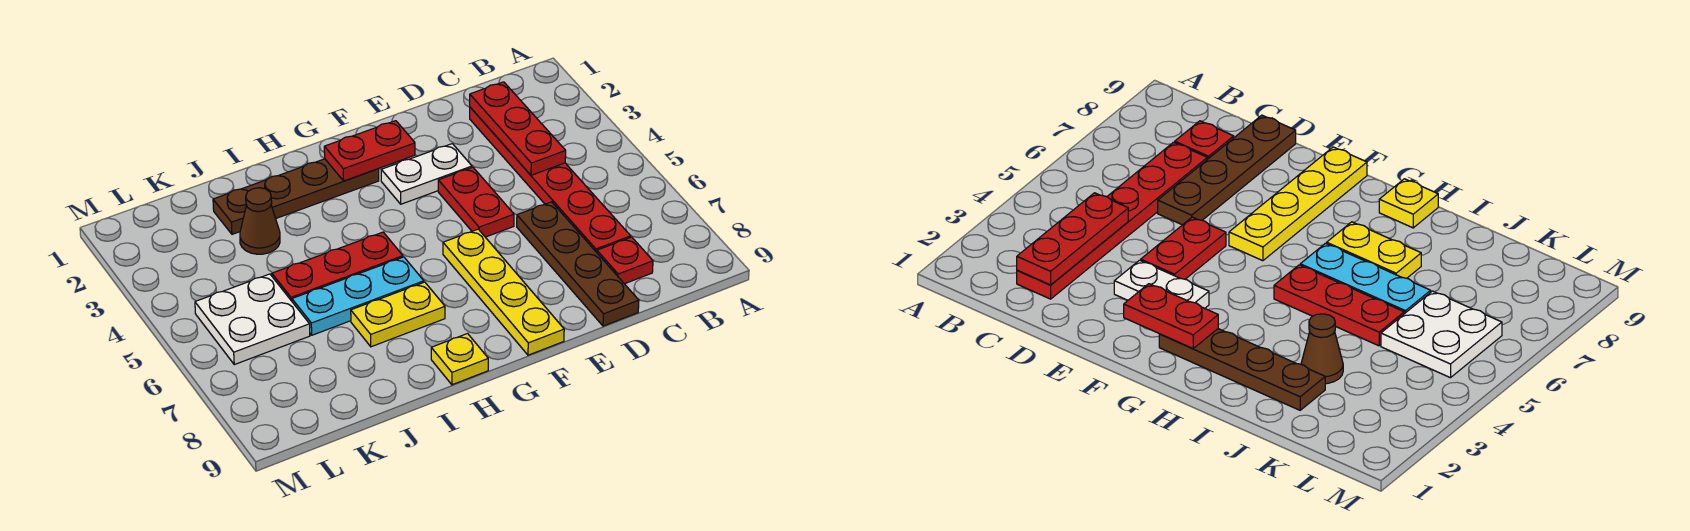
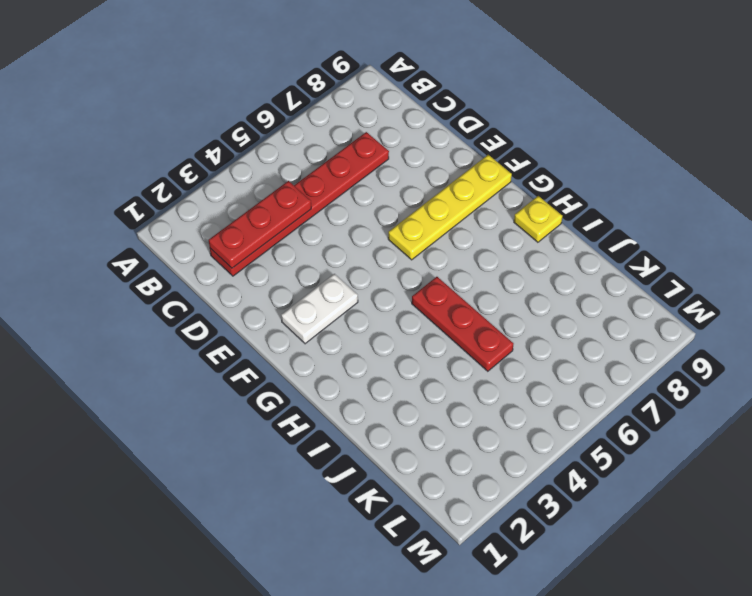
white plate F2:F3 level 1 -> white plate E3:F3 level 1
none -> red plate C8 level 1
none -> brown plate D6:D9 level 1
none -> red plate E4:E5 level 1

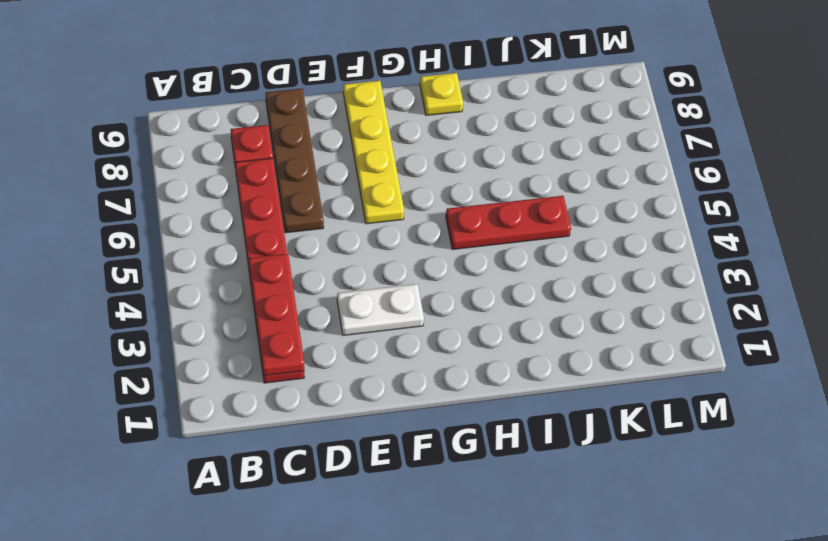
none -> red plate E4:E5 level 1
none -> brown plate G2:J2 level 1
none -> cyan plate H6:J6 level 1

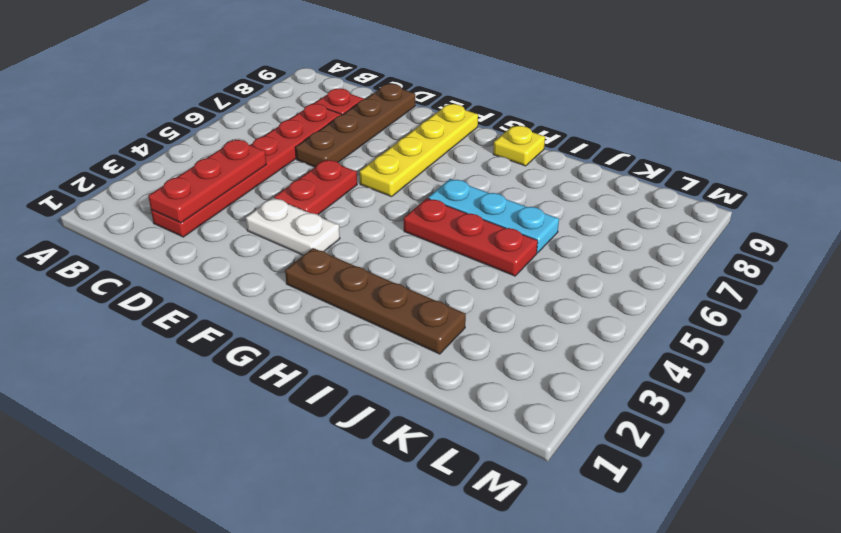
none -> yellow plate H7:I7 level 1
none -> brown cone J3 level 1
none -> white plate K5:L6 level 1

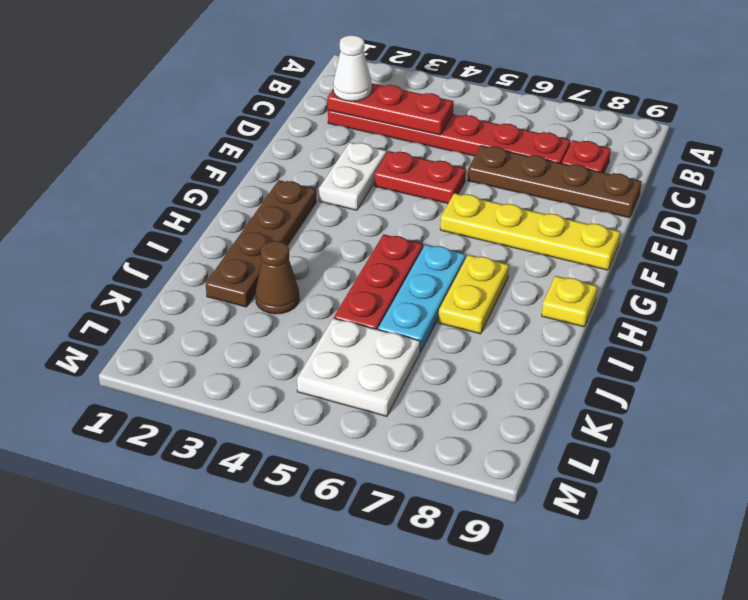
white cone C2 level 3 -> none
none -> red plate F2:G2 level 2

